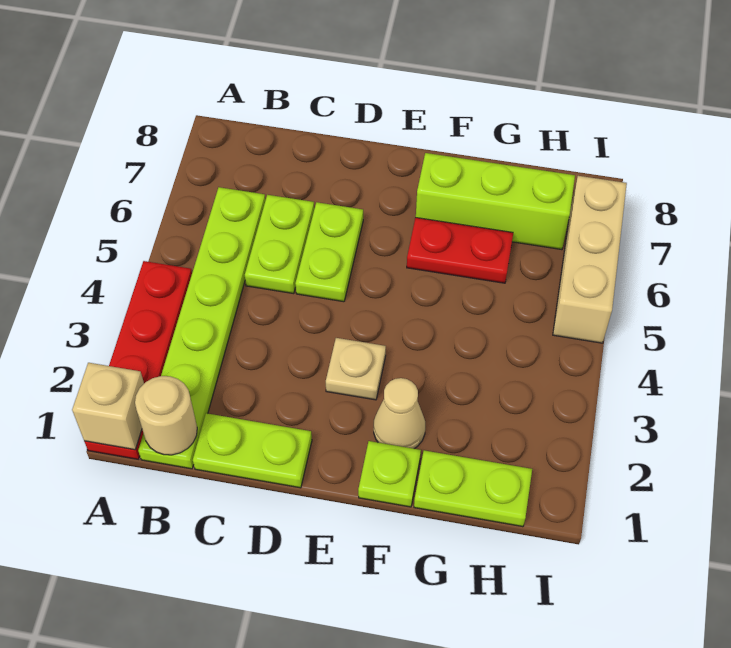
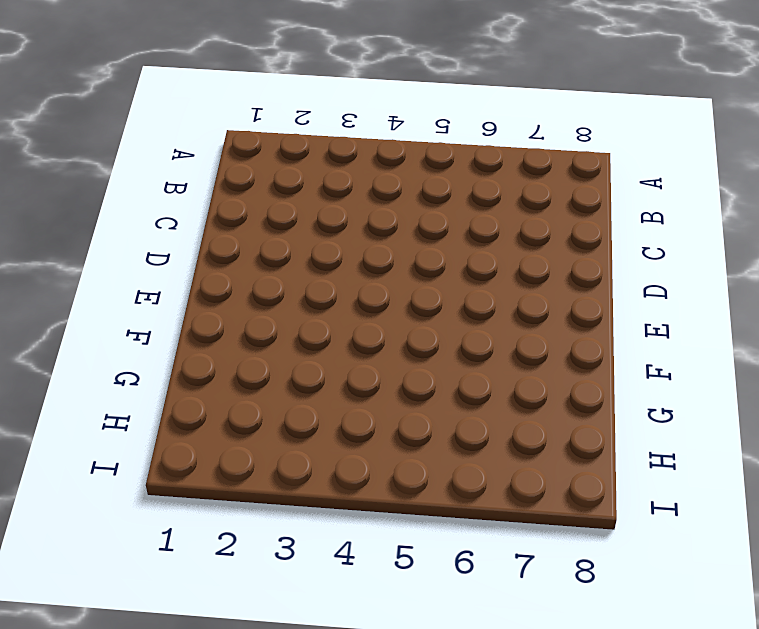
none -> red plate A1:A4 level 1
none -> lime plate B1:B6 level 1
none -> lime plate C1:D1 level 1

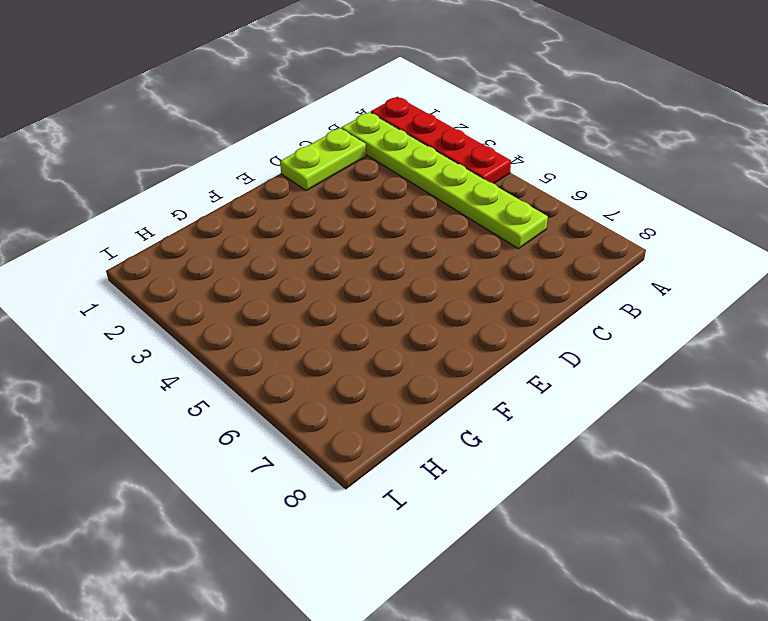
none -> lime plate C5:C6 level 1
none -> lime plate D5:D6 level 1
none -> tan plate E3 level 1

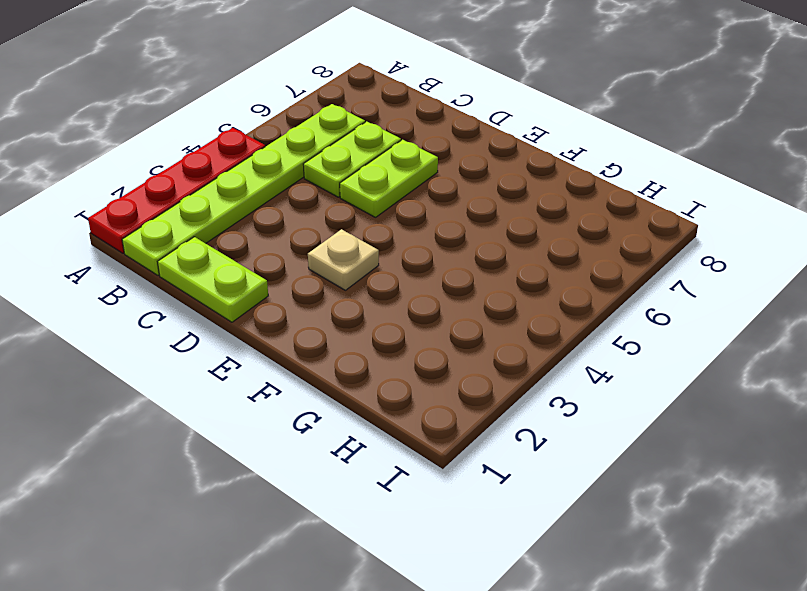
none -> lime plate F1 level 1
none -> tan cone F2 level 1
none -> red plate F6:G6 level 1

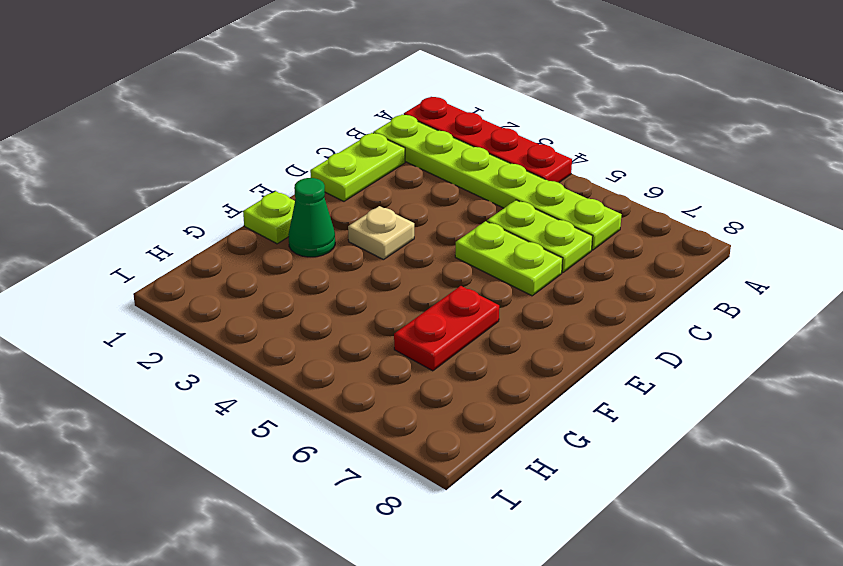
green cone F2 level 1 -> tan cone F2 level 1
none -> lime brick F7:H7 level 1
none -> lime plate G1:H1 level 1
none -> tan brick I5:I7 level 1

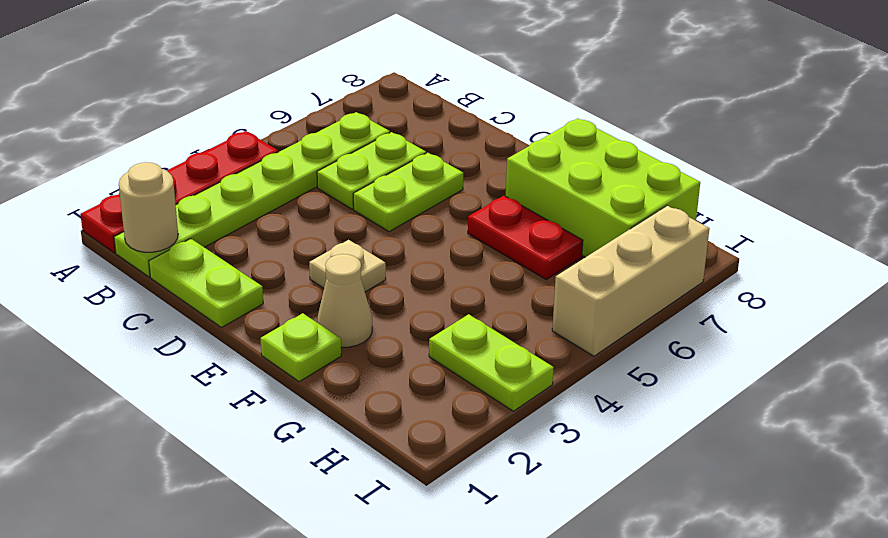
lime brick F7:H8 level 1 -> lime brick F7:H7 level 1
lime plate H3:I3 level 1 -> lime plate G1:H1 level 1
none -> tan brick A1 level 2

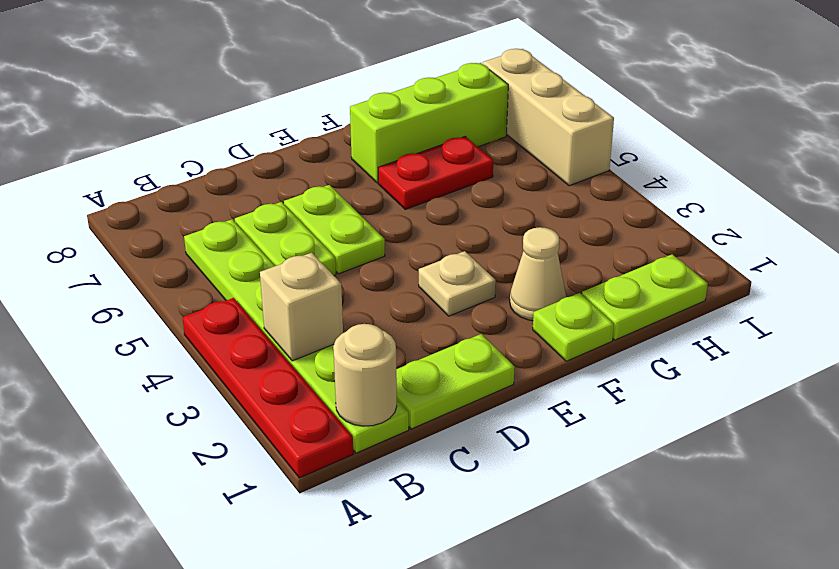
tan brick B3 level 2 -> tan brick A1 level 2

